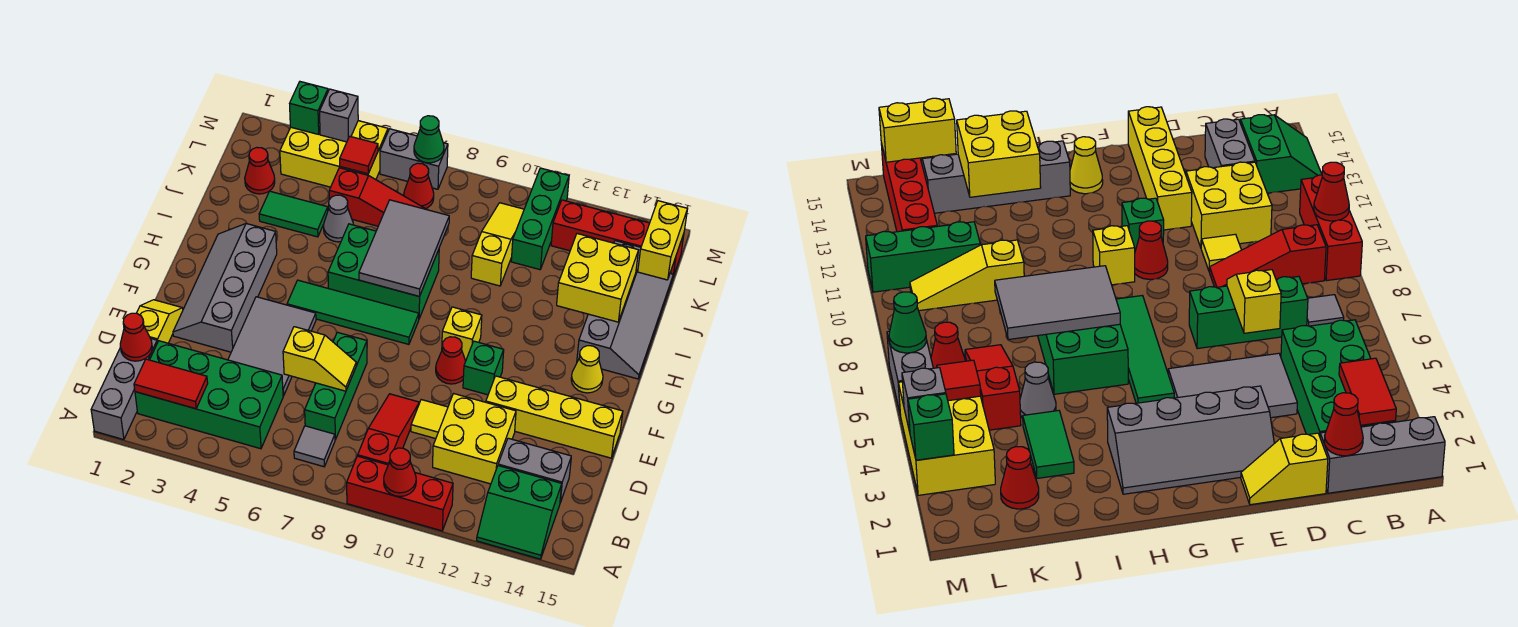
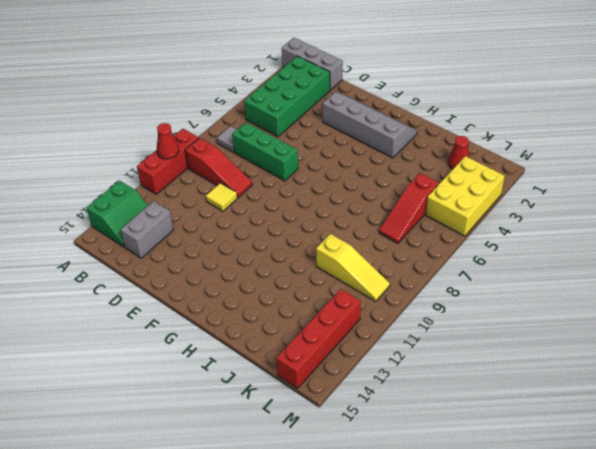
green slope A13:B14 level 1 top A -> green slope A13:B14 level 1 top B
none -> yellow brick C11:D12 level 1
none -> yellow slope D1:E1 level 1 top D
none -> grey tile D4:F5 level 1
none -> yellow brick E12:E15 level 1

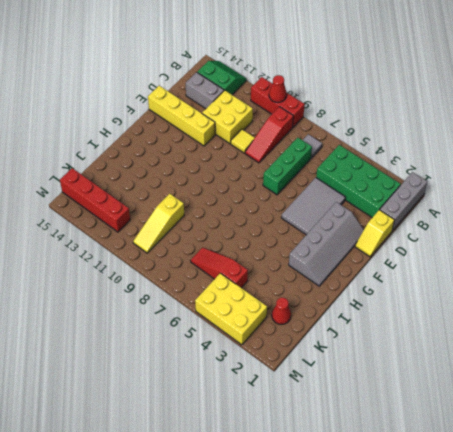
none -> red cone F10 level 1
none -> green brick F11 level 1
none -> green tile G5:G8 level 1
none -> yellow brick G10 level 1

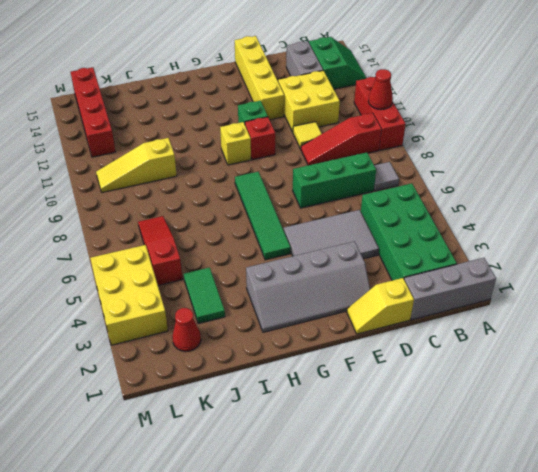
red brick F10 level 1 -> red cone F10 level 1
none -> yellow cone G14 level 1
none -> green brick H6:I8 level 1
none -> grey slope H14:K15 level 1 top 14
none -> grey cone J5 level 1

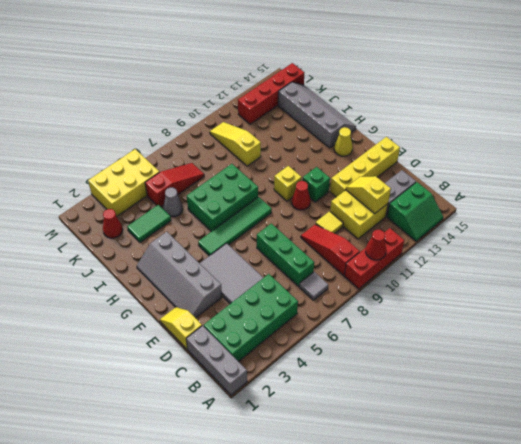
yellow slope C12:D12 level 2 top C -> yellow slope D6:D7 level 2 top 6
none -> green brick K11:M11 level 1
none -> red cone L7 level 1
none -> grey brick M6:M7 level 1
none -> red tile B2:B3 level 2

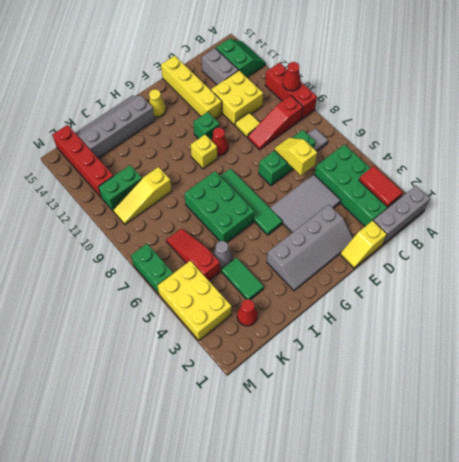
green brick K11:L11 level 1 -> green brick K11:M11 level 1
green brick M6:M7 level 1 -> grey brick M6:M7 level 1
none -> red cone L7 level 1
none -> red cone C1 level 2
none -> grey tile H7:J8 level 2
none -> yellow brick I13:J14 level 2

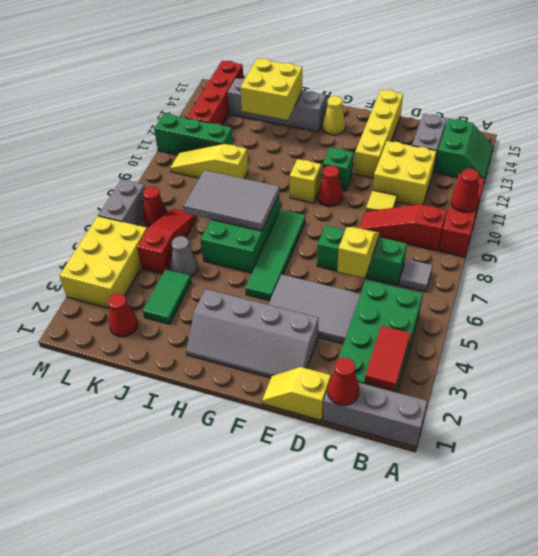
none -> yellow brick K15:L15 level 2
none -> red tile L5 level 2
none -> green brick M3 level 2
none -> grey brick M4 level 2

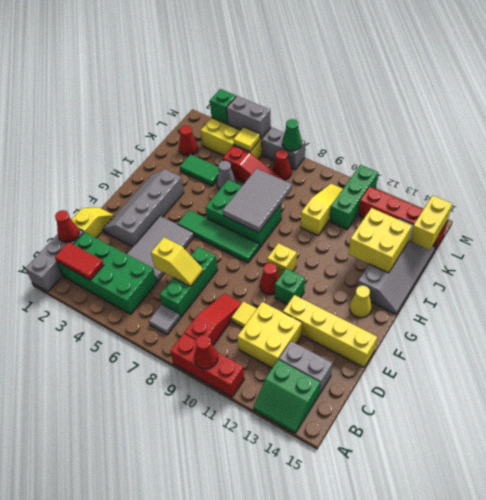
yellow tile L5 level 2 -> red tile L5 level 2
grey brick M4:M5 level 2 -> grey brick M4 level 2

